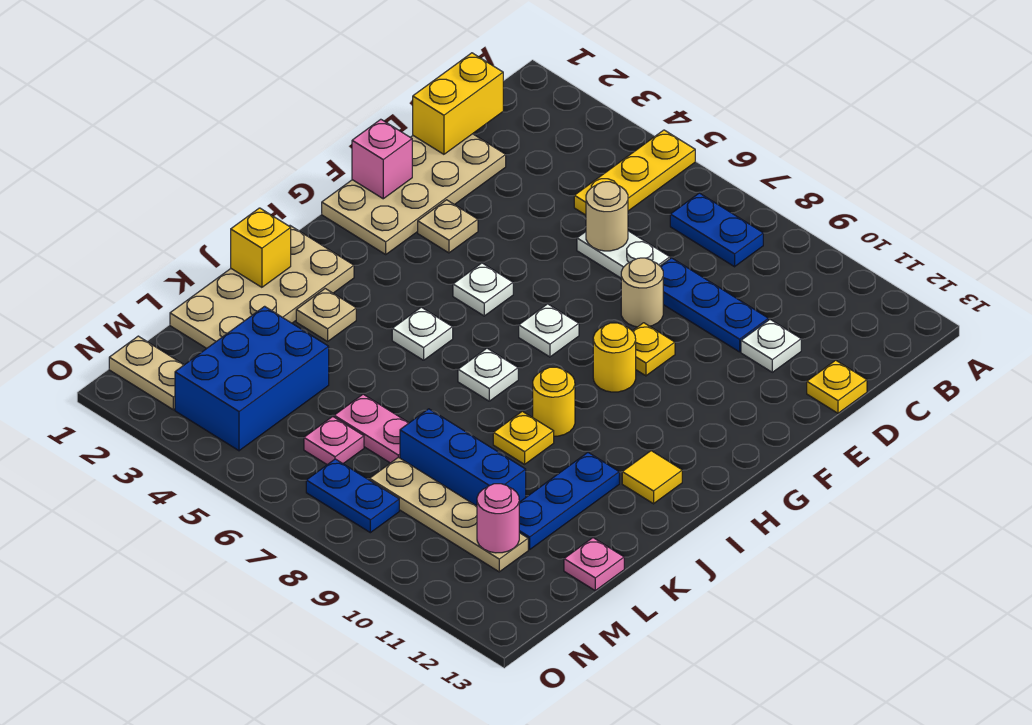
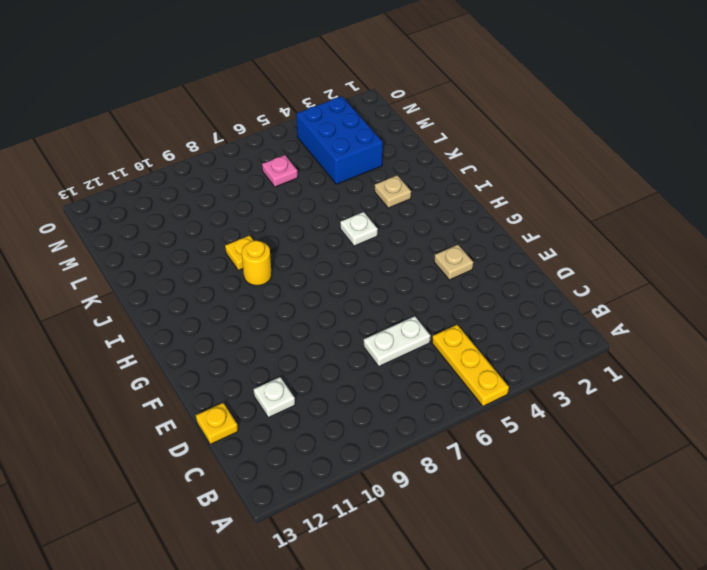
none -> blue plate B7:B8 level 1
none -> tan plate D1:G2 level 1
none -> blue plate D8:D10 level 1
none -> tan round brick E8 level 1

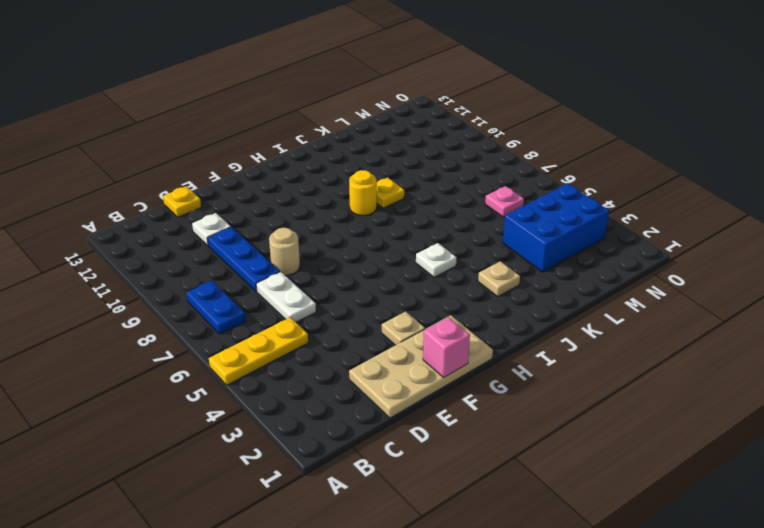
none -> yellow plate F9 level 1
none -> white plate G5 level 1
none -> white plate G7 level 1
none -> yellow round brick G9 level 1

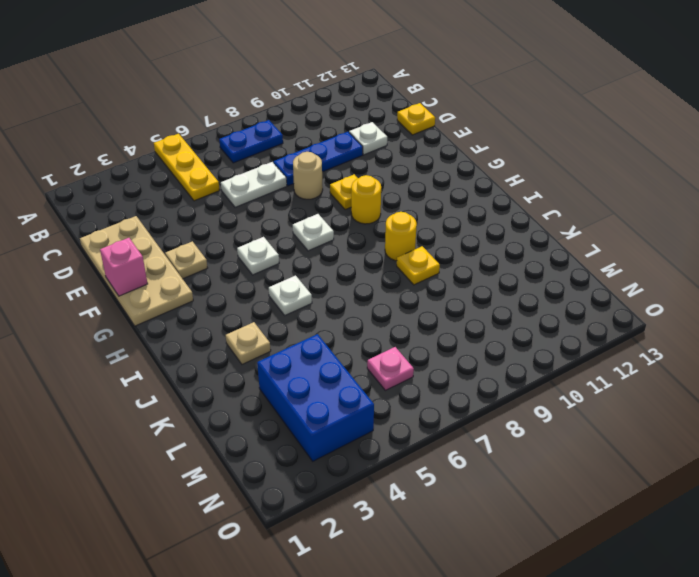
none -> tan plate I1:L2 level 1
none -> white plate I7 level 1
none -> yellow tile I12 level 1
none -> blue plate J11:L11 level 1

